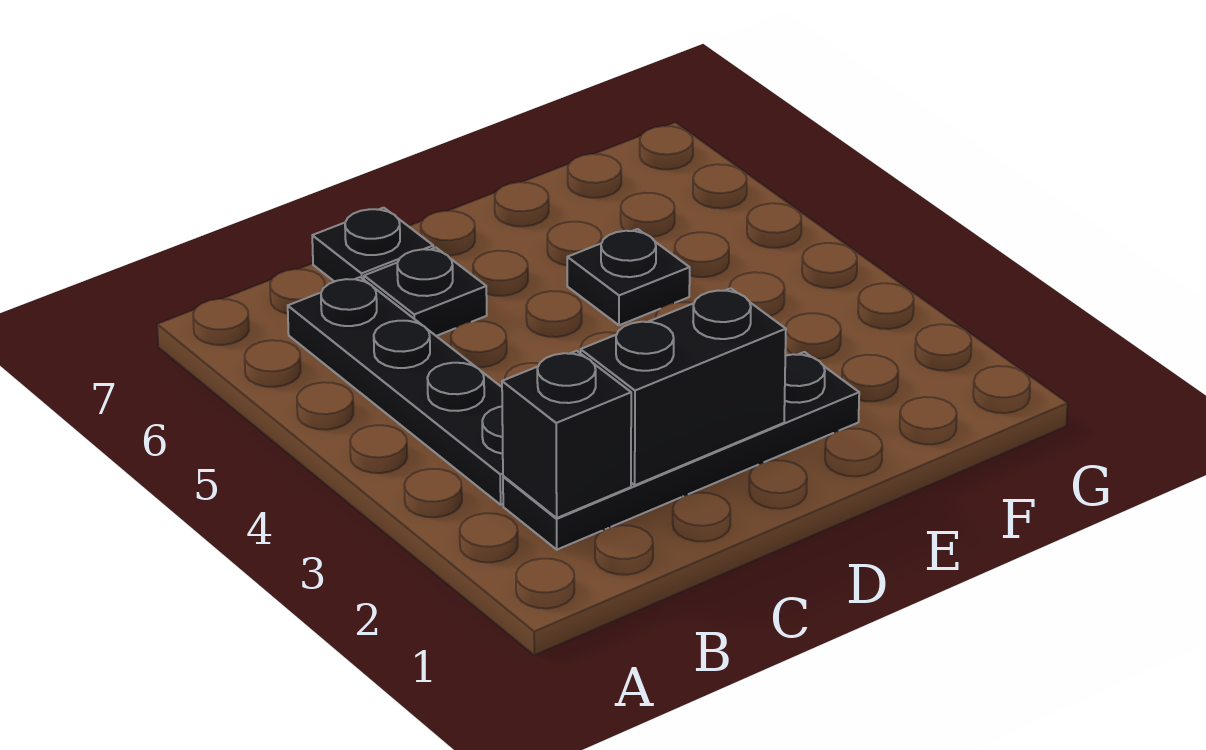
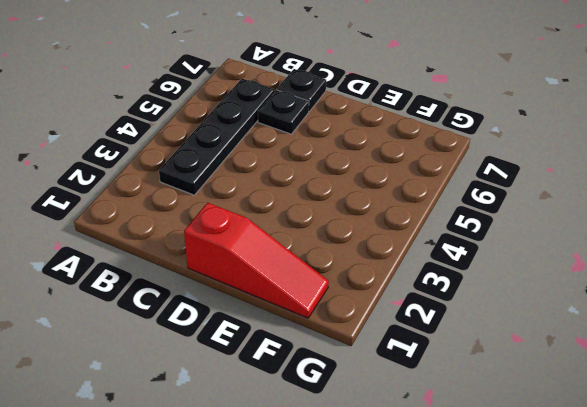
red slope D1:F1 level 1 top D -> none
none -> black plate B2:E2 level 1
none -> black plate E5 level 1

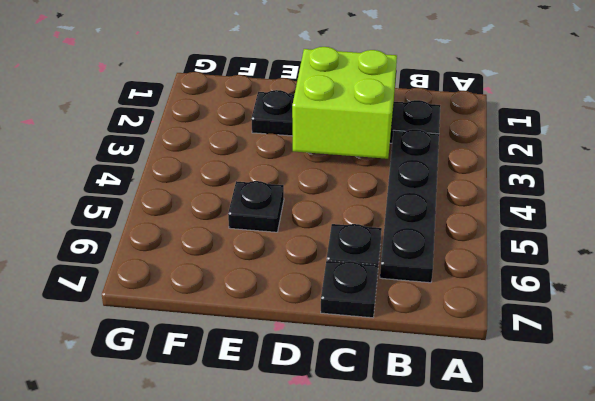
lime brick C2:D3 level 2 -> black brick C2:D2 level 2
none -> black brick B2 level 2

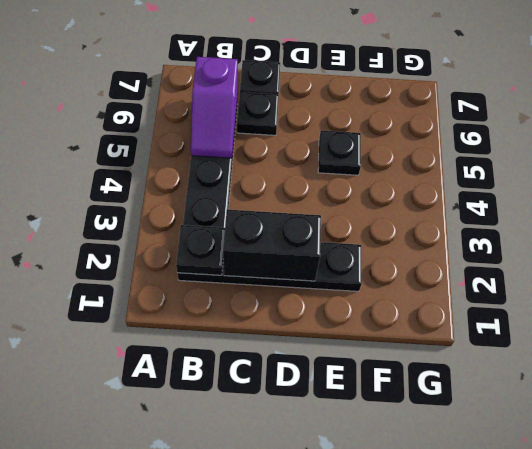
black plate B2 level 2 -> black brick B2 level 2
purple slope B5:B6 level 2 top 6 -> none

